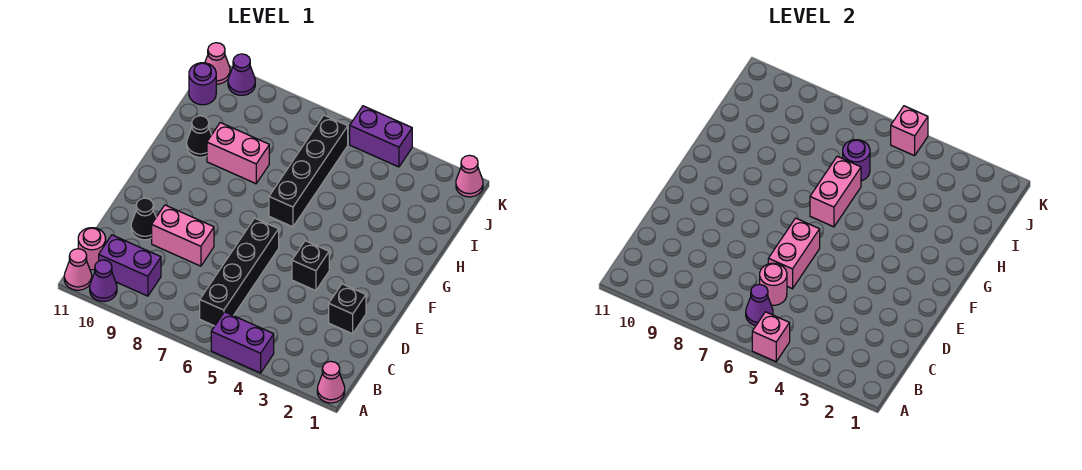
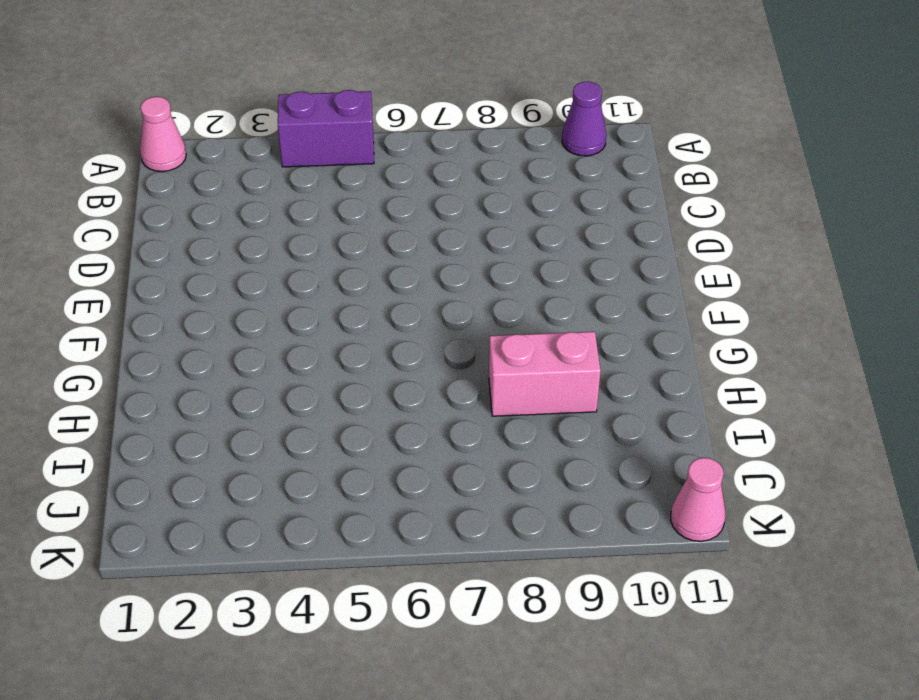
none -> pink cone A11 level 1
none -> black brick B6:E6 level 1
none -> purple brick B9:B10 level 1

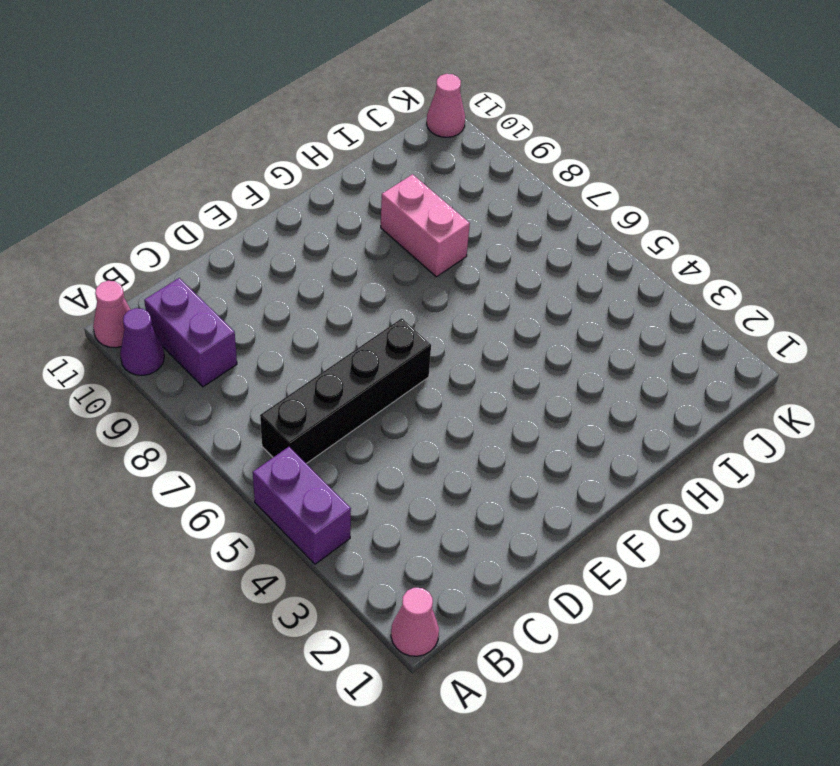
none -> pink round brick B11 level 1
none -> black brick D2 level 1
none -> pink brick D8:D9 level 1

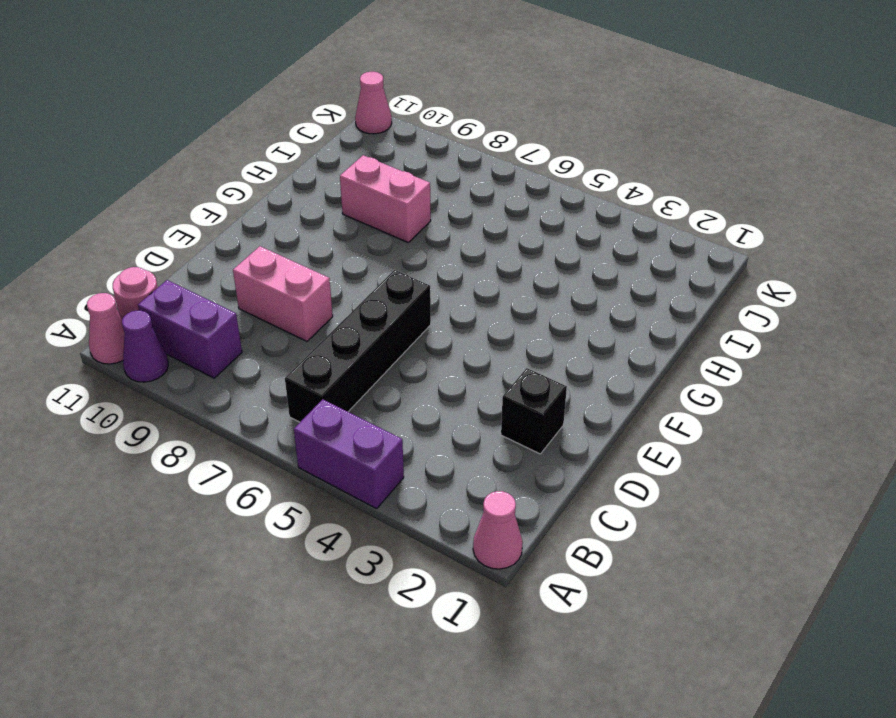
none -> black cone D10 level 1
none -> black brick E4 level 1
none -> black brick G6:J6 level 1

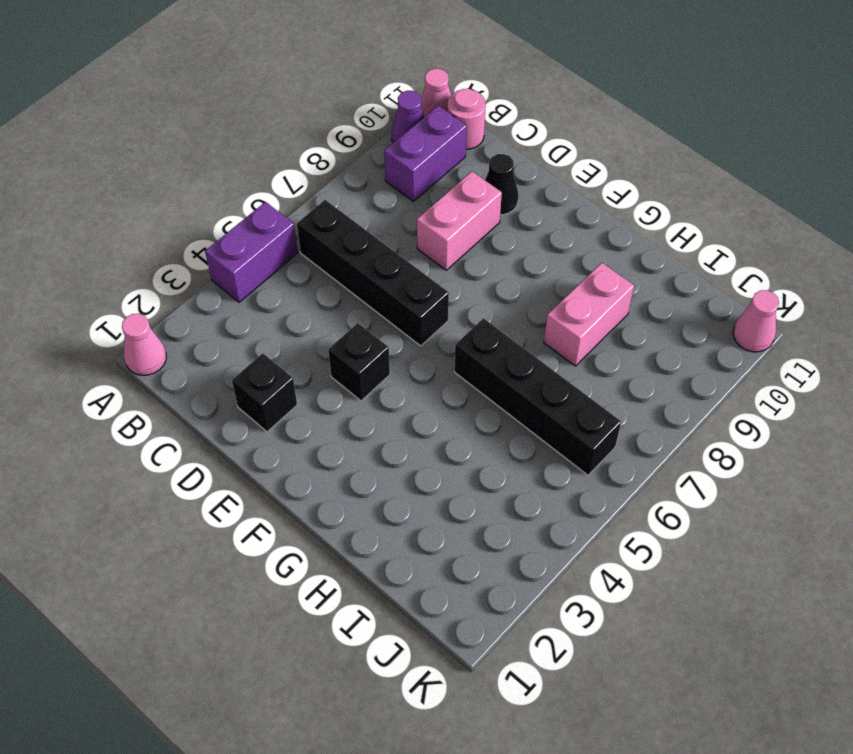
none -> black cone H10 level 1
none -> purple round brick J11 level 1
none -> pink cone K1 level 1

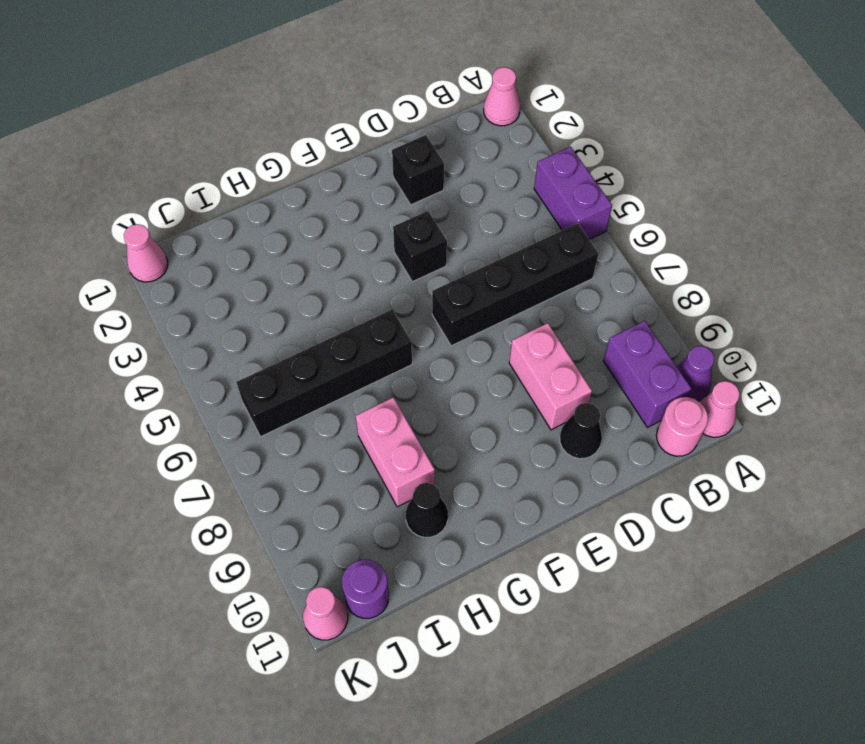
none -> purple brick K4:K5 level 1
none -> purple cone K10 level 1
none -> pink brick A5 level 2

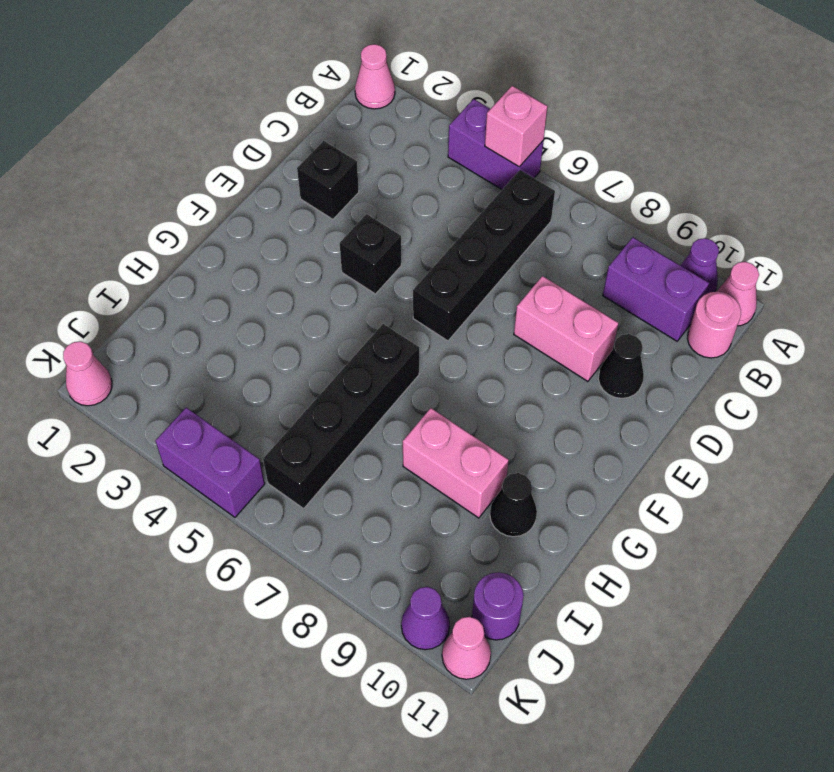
none -> purple cone B6 level 2
none -> pink round brick C6 level 2
none -> pink brick D6:E6 level 2

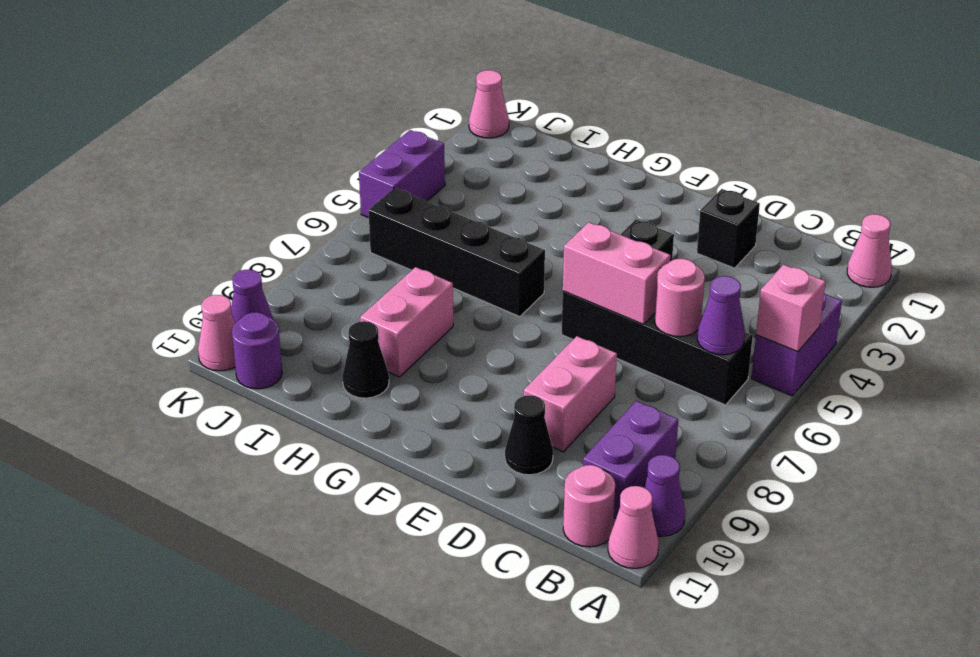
none -> pink brick G6:H6 level 2
none -> purple round brick I6 level 2
none -> pink brick K5 level 2

